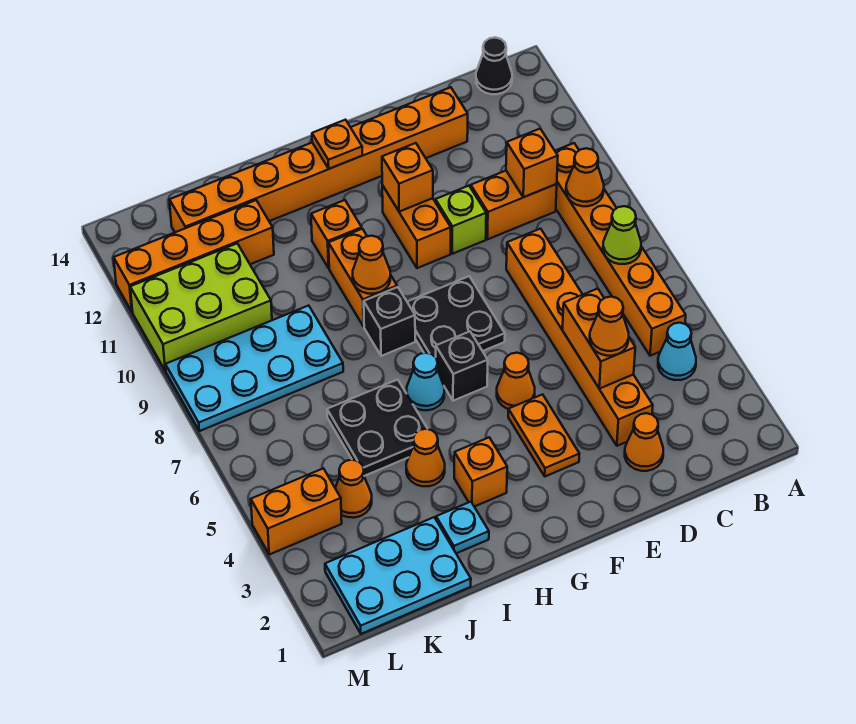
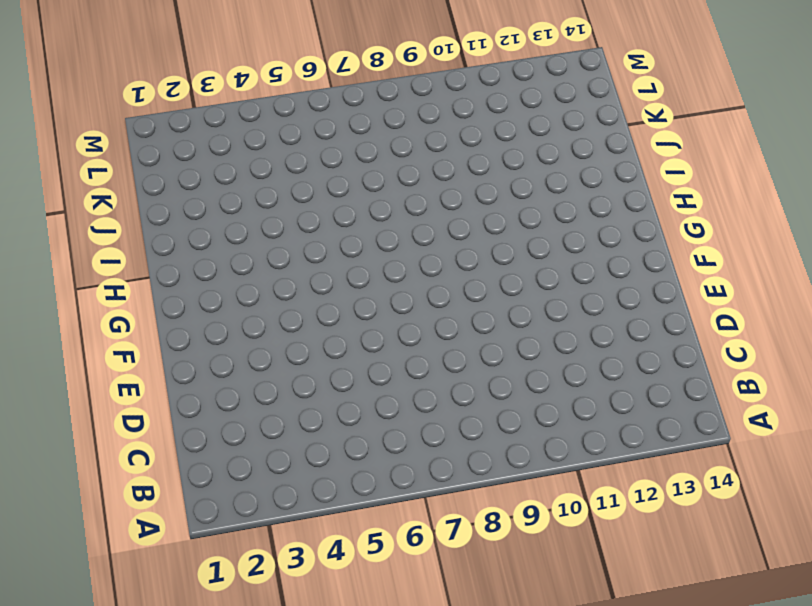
none -> cyan cone B4 level 1
none -> orange brick B5:B10 level 1
none -> black cone B14 level 1
none -> orange brick C10:D10 level 1

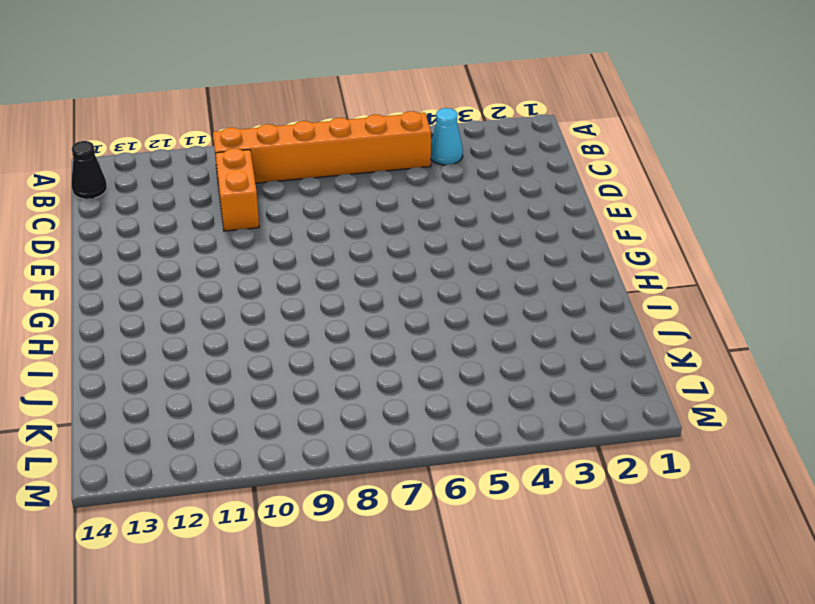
none -> orange cone D2 level 1
none -> orange brick D3:D8 level 1
none -> orange brick D13:K13 level 1
none -> lime brick E10 level 1

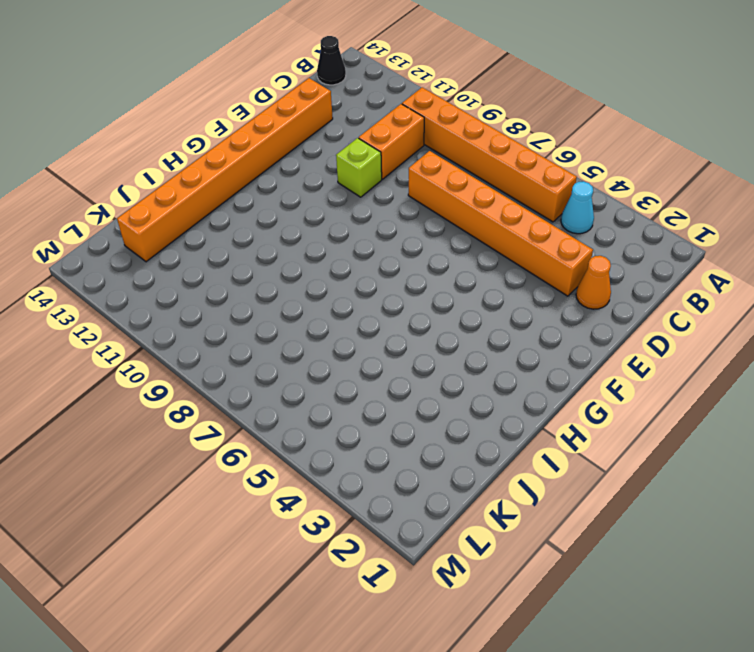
none -> orange plate F3:F4 level 1
none -> orange cone F5 level 1
none -> black plate F7:G8 level 1
none -> orange brick F10:F11 level 1

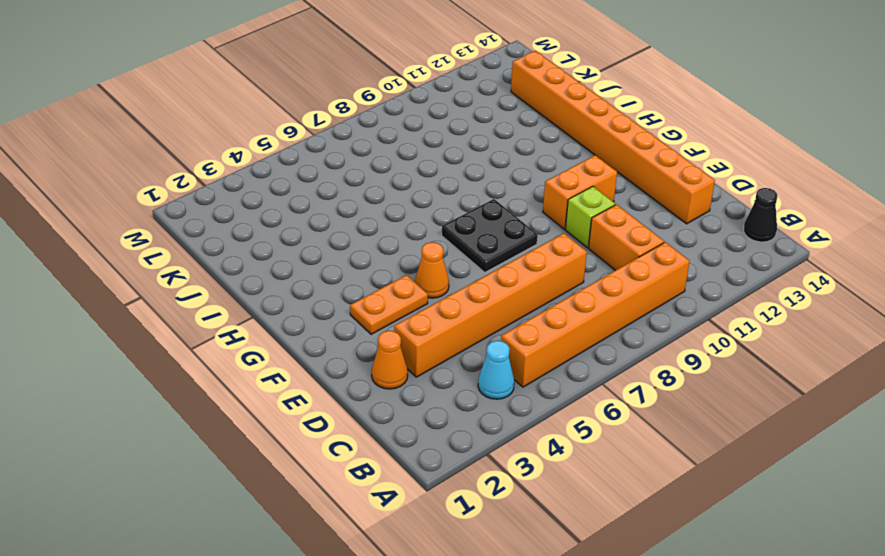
none -> black brick G6 level 1
none -> orange brick H3 level 1
none -> cyan cone H6 level 1
none -> black brick H8 level 1

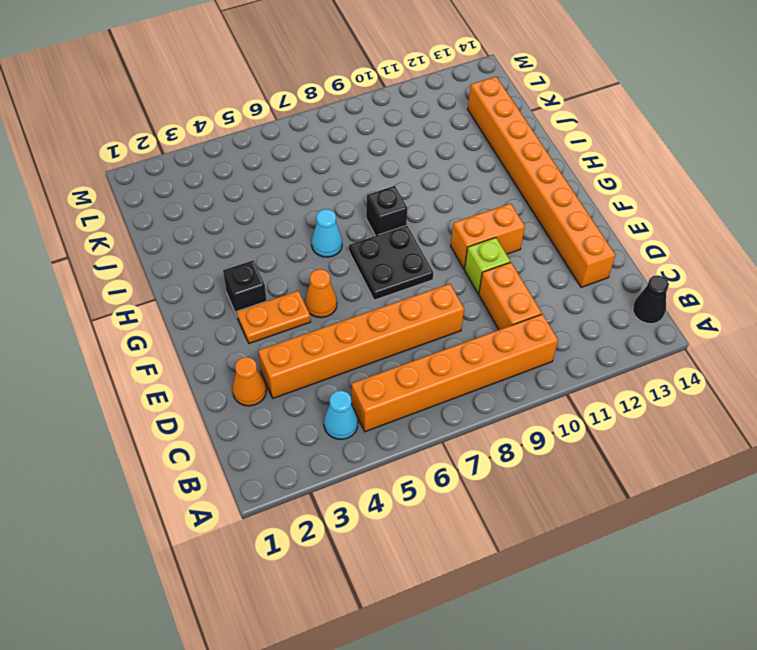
black brick G3 level 1 -> black brick G6 level 1
none -> orange brick H3 level 1
none -> orange brick H9:H10 level 1
none -> orange brick H11 level 1
none -> cyan plate I2 level 1

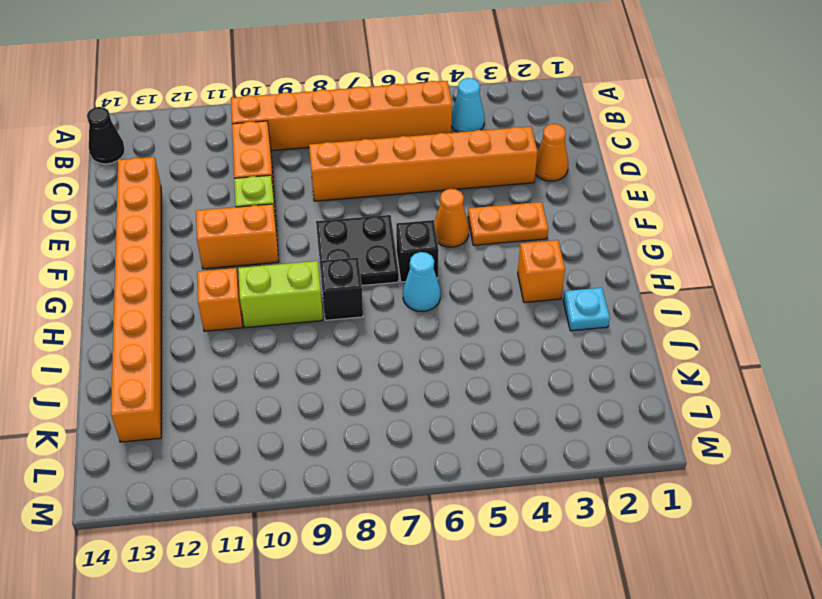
lime brick H9:H10 level 1 -> orange brick H9:H10 level 1
none -> orange cone I4 level 1
none -> black plate I5:J6 level 1
none -> cyan plate J1:L2 level 1
none -> cyan plate J8:M9 level 1

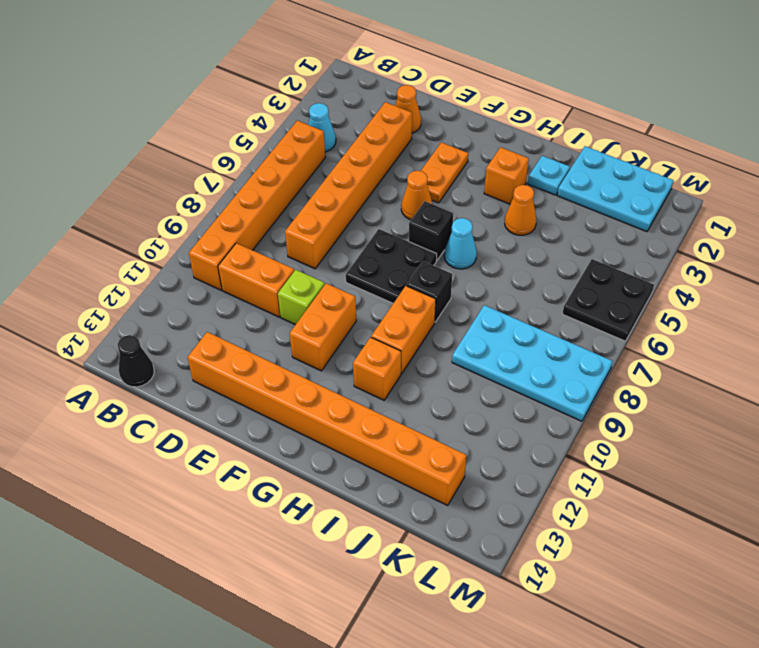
black plate L5:M6 level 1 -> black plate I5:J6 level 1
none -> orange brick J12:M12 level 1
none -> orange cone K4 level 1
none -> lime brick K10:M11 level 1
none -> orange brick L4:M4 level 1

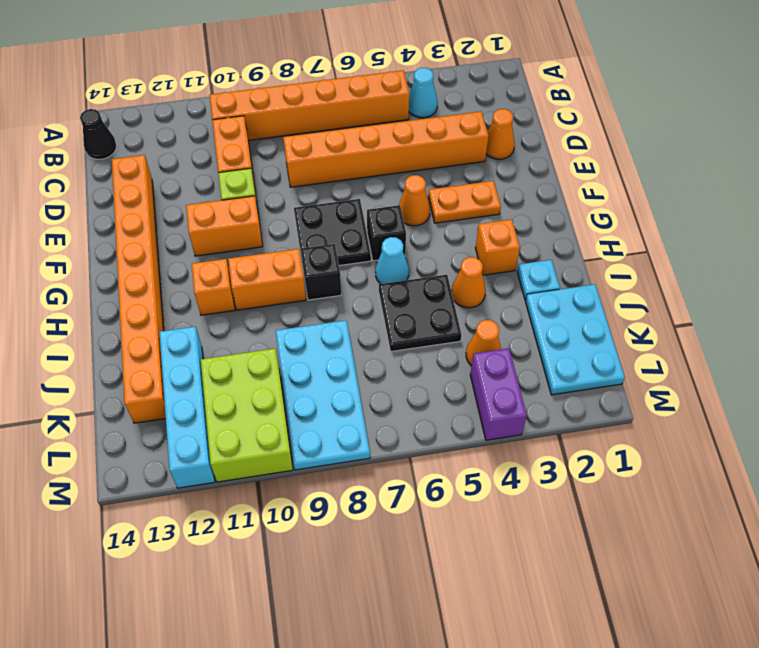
cyan brick J12:M12 level 1 -> orange brick J12:M12 level 1
purple brick L4:M4 level 1 -> orange brick L4:M4 level 1
none -> lime cone B7 level 2
none -> orange cone B9 level 2
none -> orange brick C10 level 2
none -> orange brick D4:D5 level 2

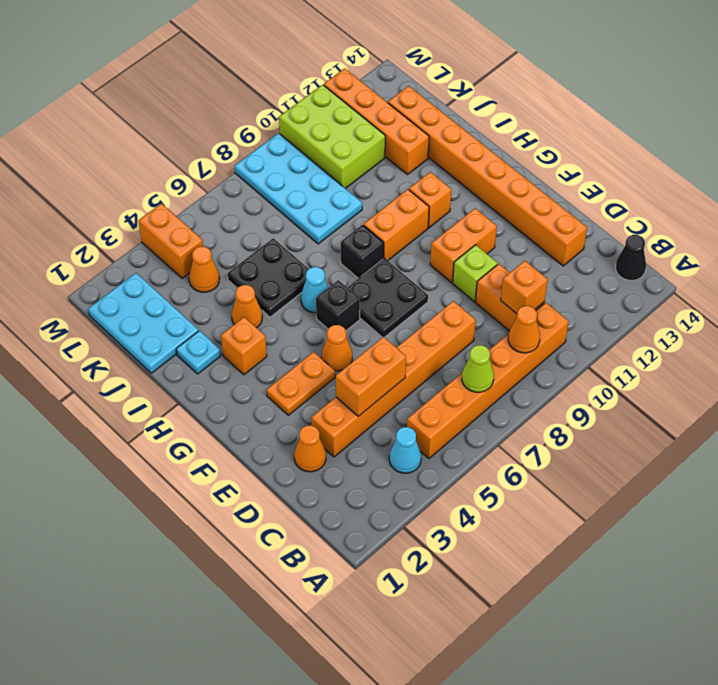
none -> orange brick F11 level 2
none -> orange plate G13 level 2
none -> orange cone H9 level 2
none -> orange cone D4 level 3

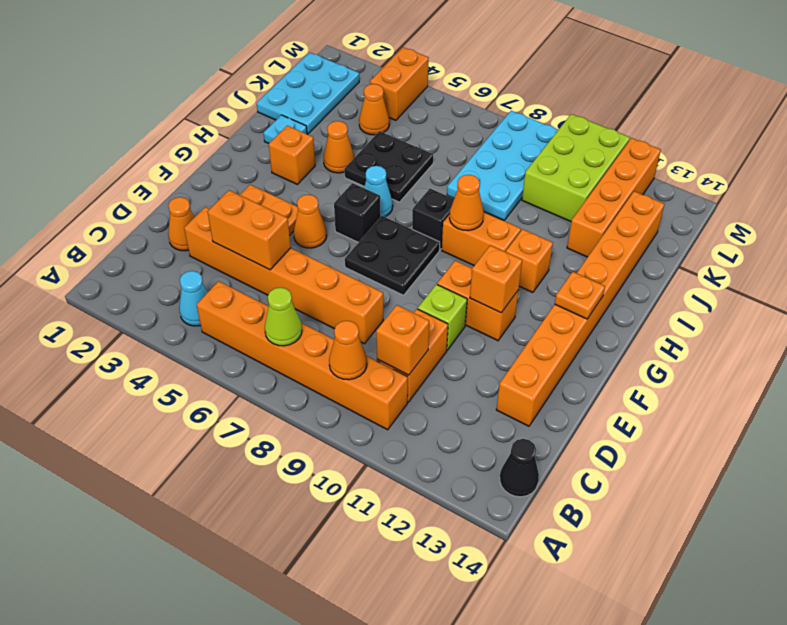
none -> orange cone D4 level 3

